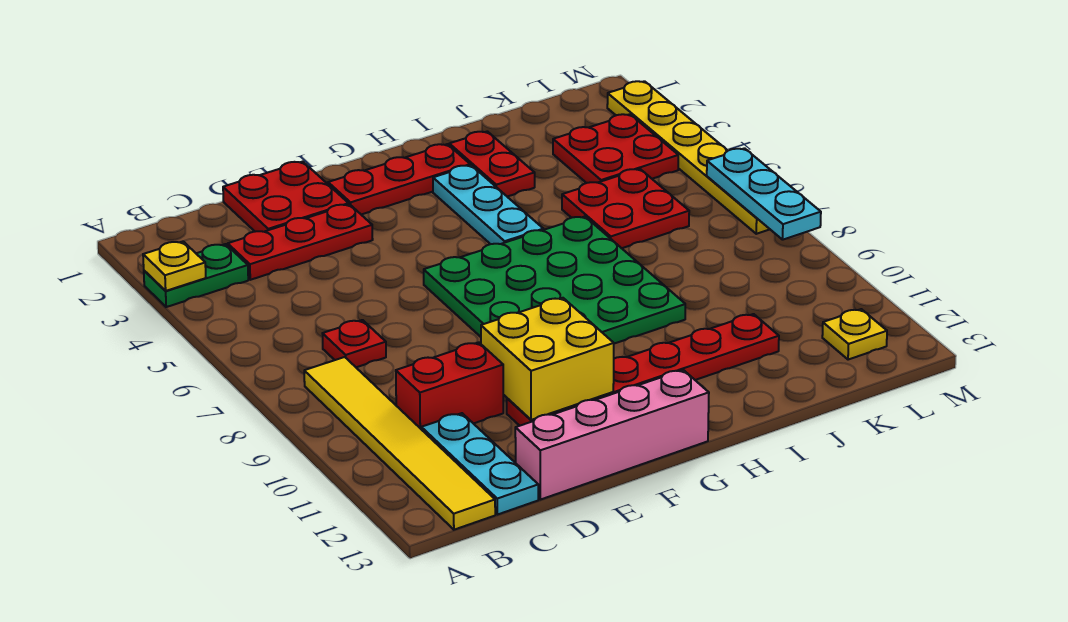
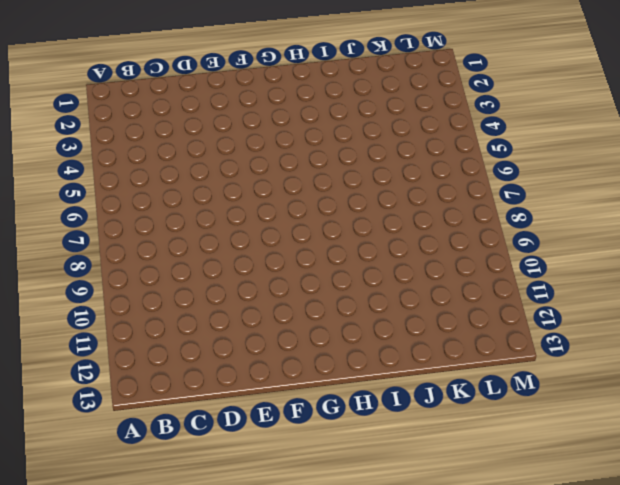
none -> green plate A3:B3 level 1
none -> yellow tile B8:B13 level 1
none -> red plate C3:E3 level 1

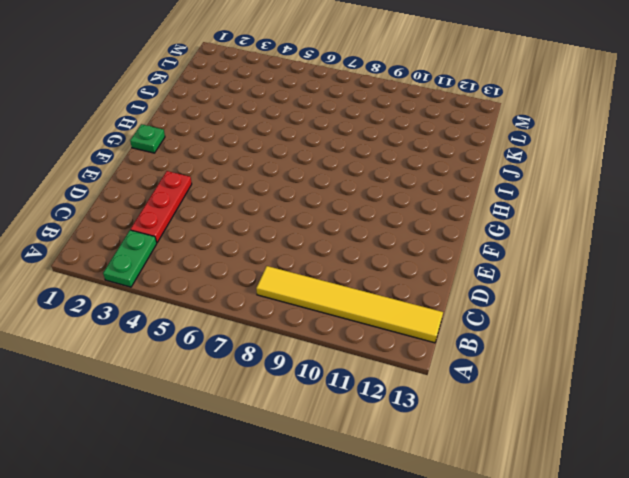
green plate G1 level 1 -> none
none -> red plate C7 level 1
none -> red brick C10:D10 level 1
none -> cyan plate C11:C13 level 1

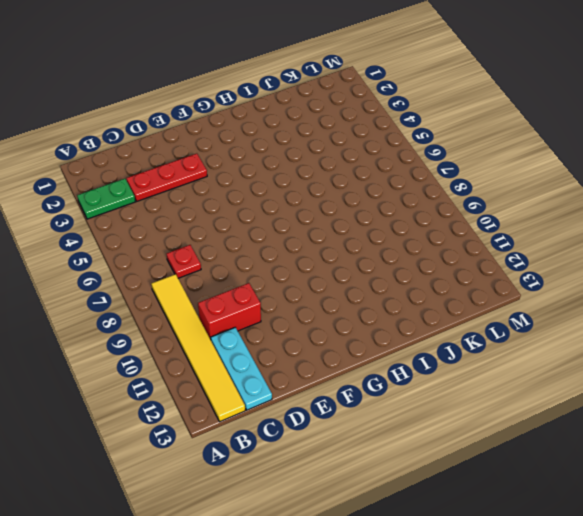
none -> red plate D1:E2 level 1
none -> pink brick D13:G13 level 1
none -> red plate E11:J11 level 1

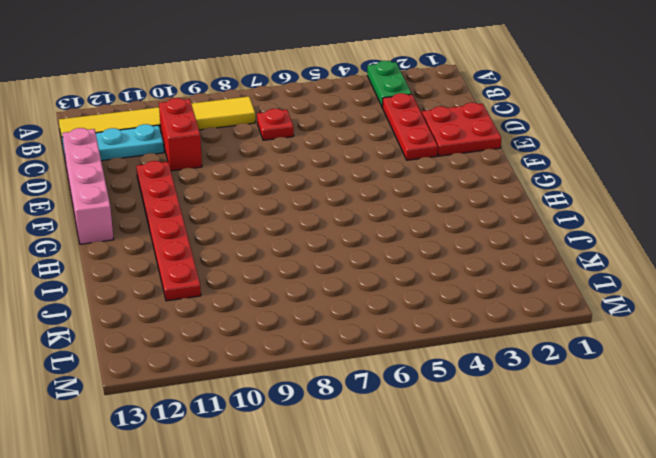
none -> red plate F2:H2 level 1
none -> green plate F6:I9 level 1
none -> cyan plate H3:H5 level 1

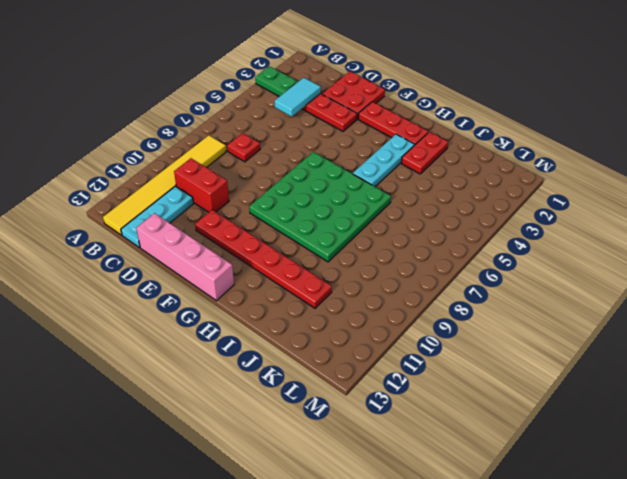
cyan tile C3:C4 level 2 -> none
none -> red plate J5:K6 level 1
none -> red plate K3:L4 level 1
none -> yellow plate L12 level 1

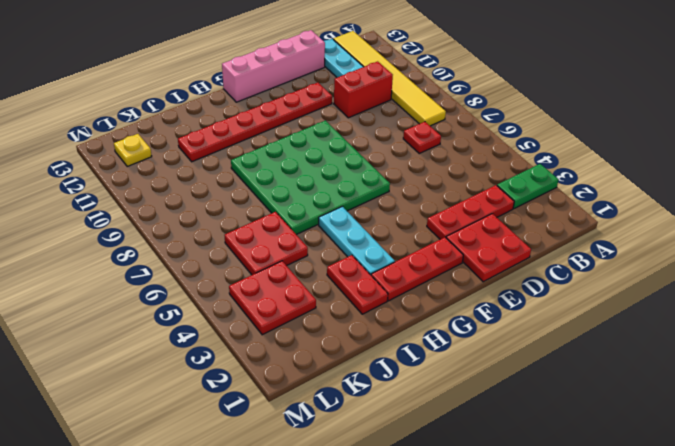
none -> yellow plate M2:M7 level 1
none -> yellow plate A3 level 2
none -> yellow brick E10:F11 level 2

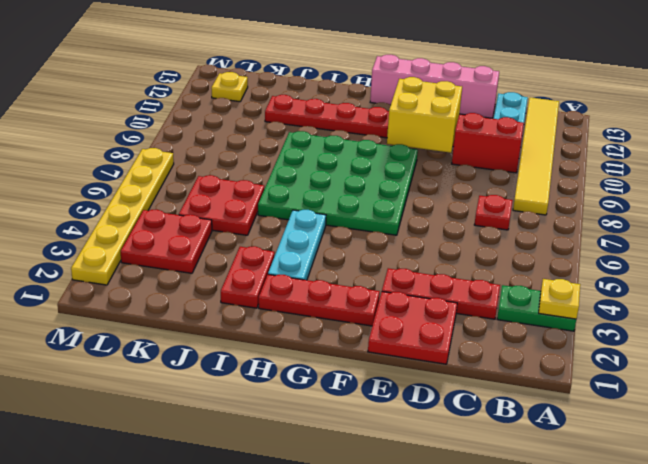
none -> cyan plate M6:M8 level 2

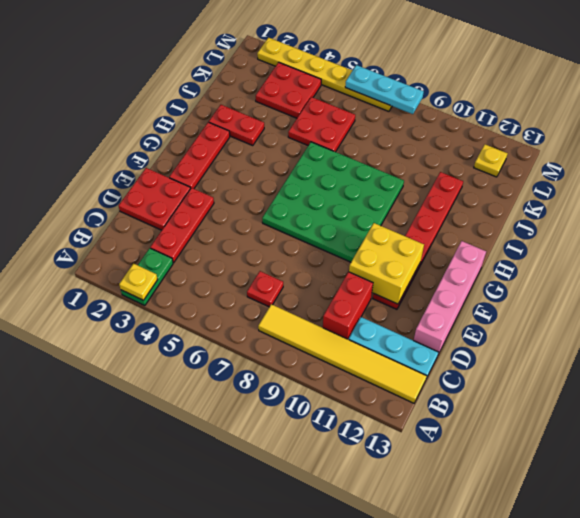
none -> cyan plate H3:H5 level 1

